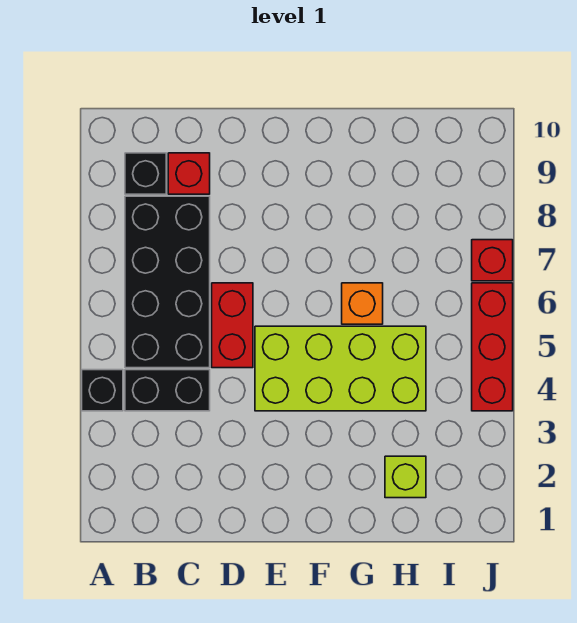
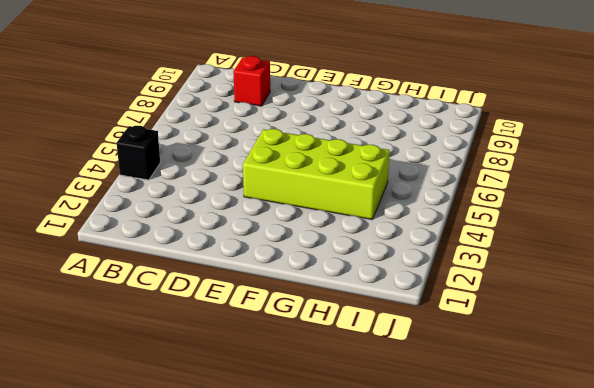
none -> black brick B4:C4 level 1
none -> black brick B5:C8 level 1

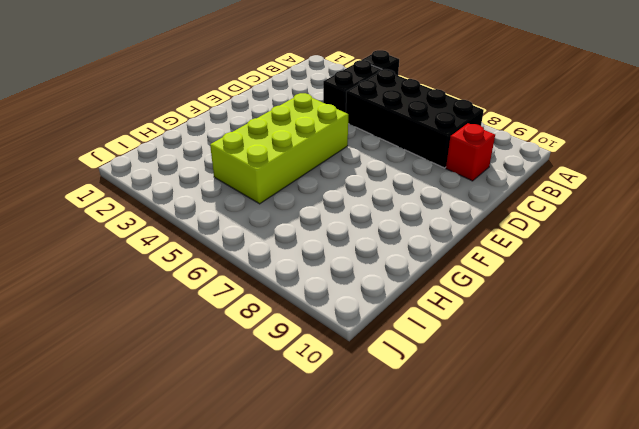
none -> black brick B9 level 1
none -> red brick D5:D6 level 1

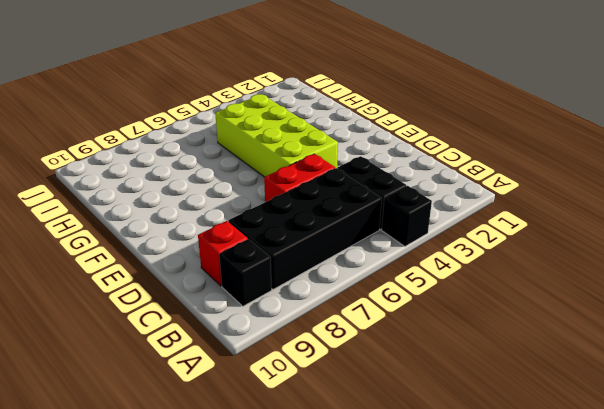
none -> orange brick G6 level 1
none -> lime brick H2 level 1

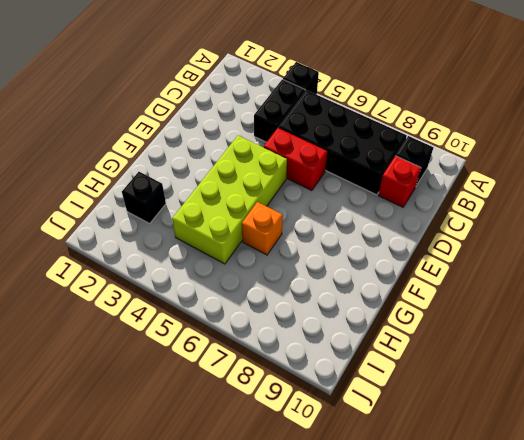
black brick H2 level 1 -> lime brick H2 level 1
none -> red brick J4:J6 level 1
none -> red brick J7 level 1

